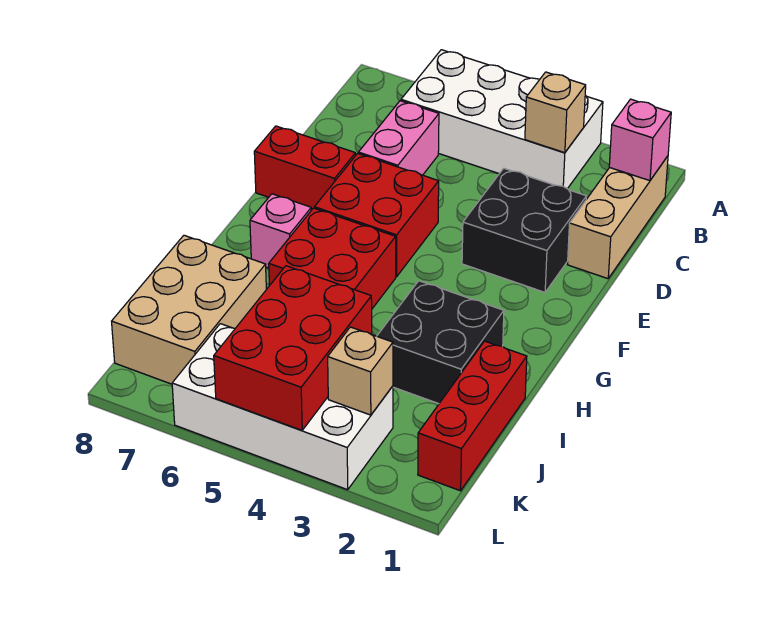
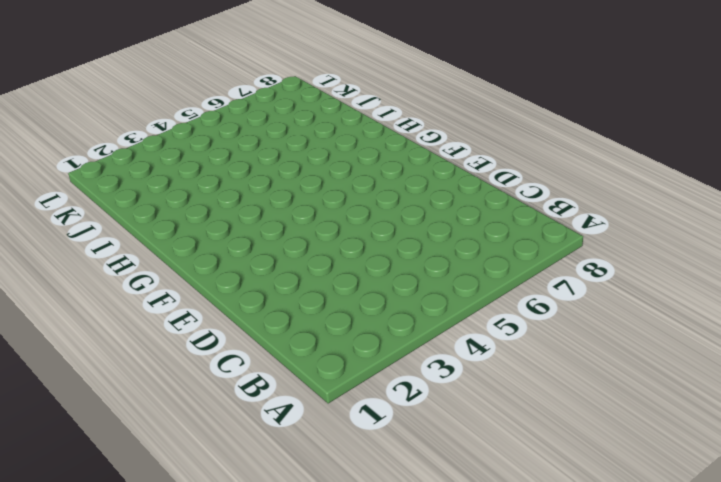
none -> white brick A3:B6 level 1
none -> tan brick B1:D1 level 1
none -> pink brick C6:D6 level 1

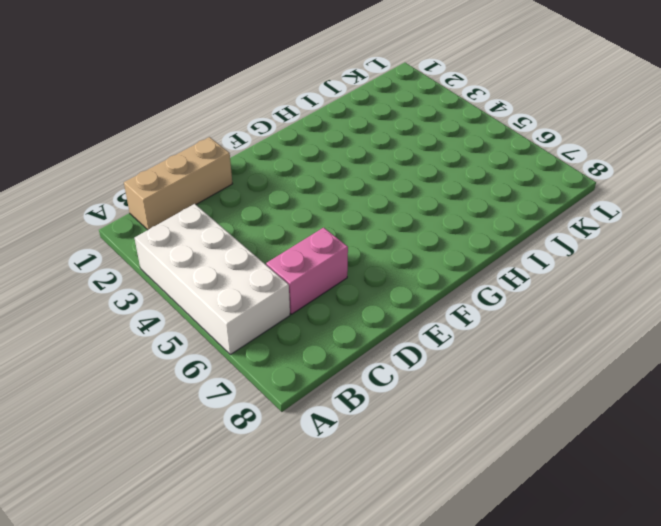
none -> black brick D2:E3 level 1
none -> red brick E5:F6 level 1
none -> red brick E7:E8 level 1

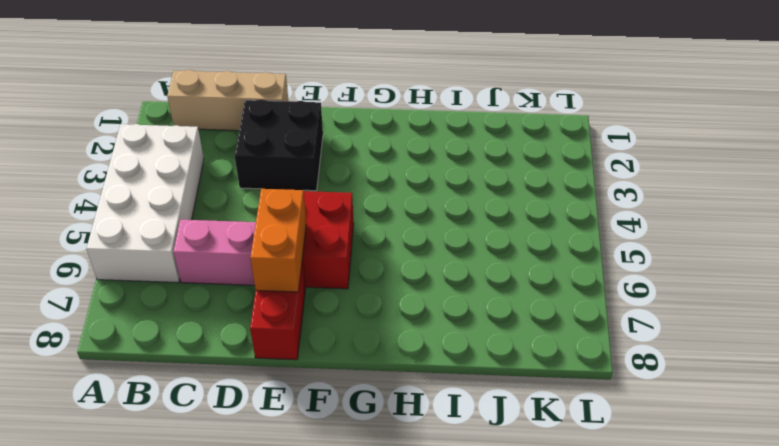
orange brick E6:E7 level 2 -> none
none -> red brick G5:H6 level 1
none -> pink brick G7 level 1
none -> black brick H2:I3 level 1

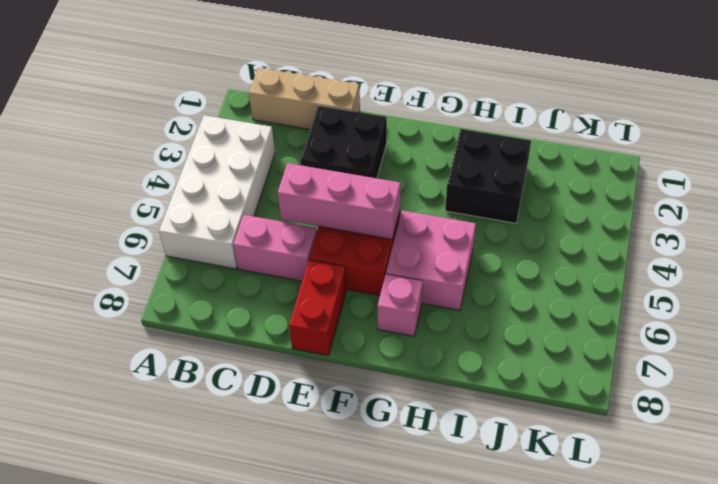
pink brick D5:F5 level 2 -> none
pink brick G5:H6 level 1 -> red brick G5:H6 level 1
none -> red brick I1:K1 level 1
none -> tan brick I7:K8 level 1
none -> white brick K3:L6 level 1

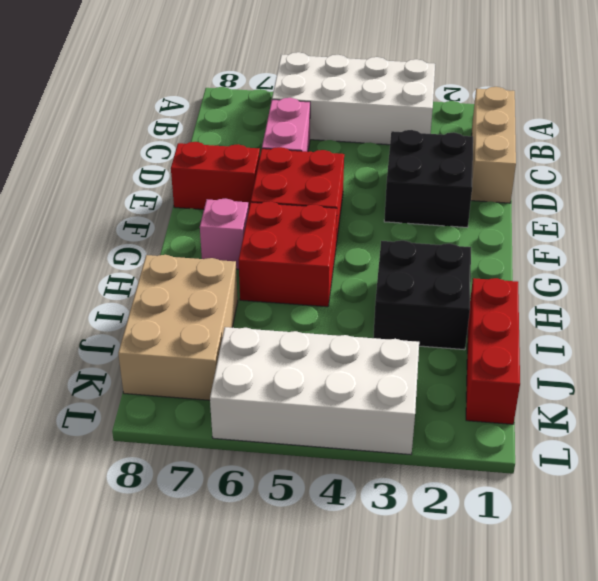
none -> pink brick B1 level 2
none -> tan brick B3 level 2
none -> red brick J4:L5 level 2

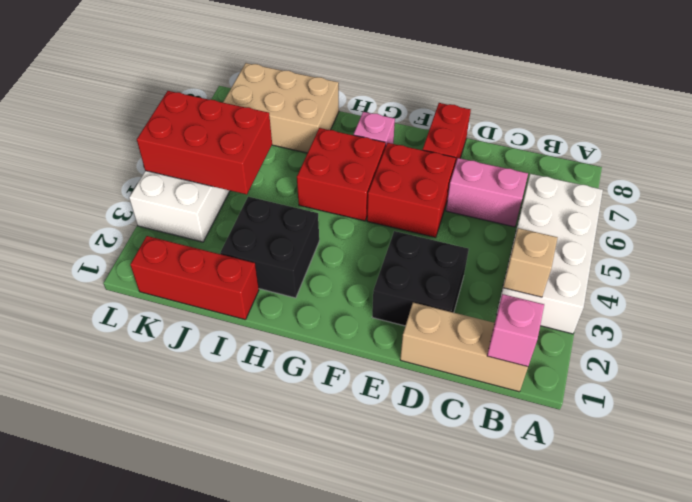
none -> tan brick K3 level 2

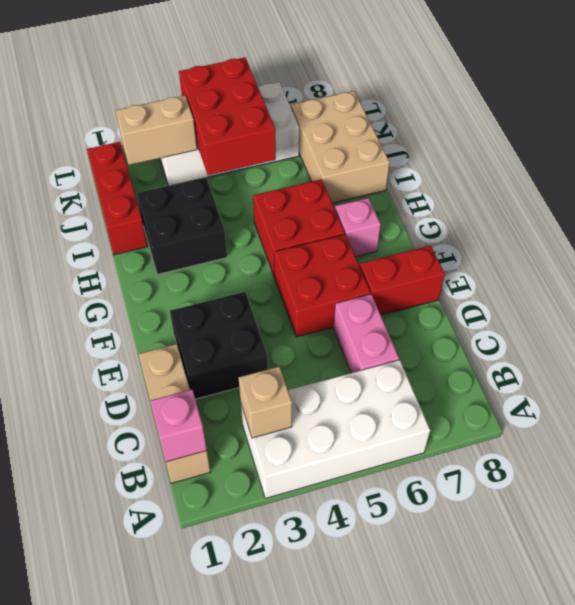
tan brick K2:K3 level 2 -> tan brick K3 level 2

